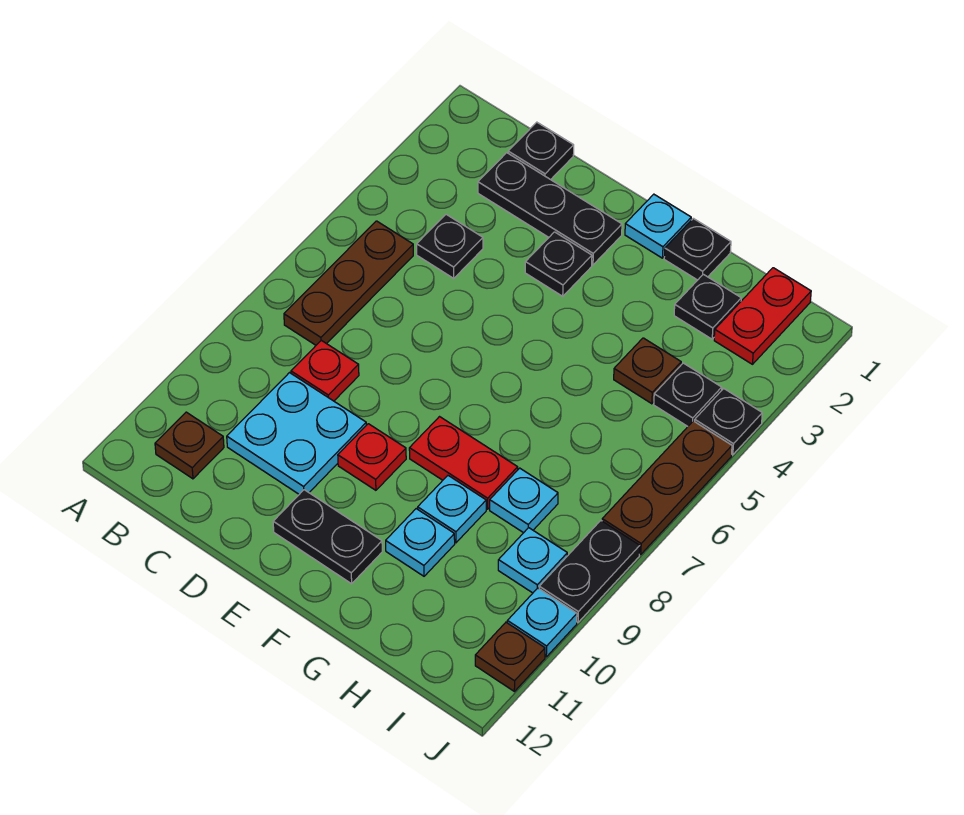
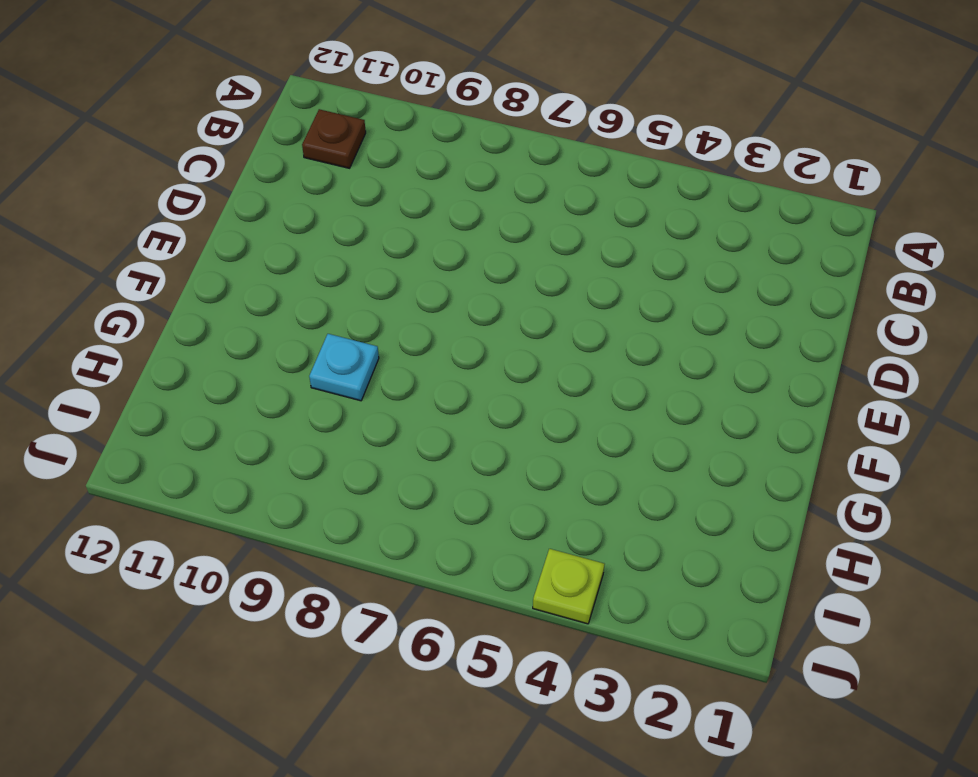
lime plate J4 level 1 -> black plate J4 level 1
none -> brown plate B5:B7 level 1
none -> black plate C1 level 1
none -> black plate C2:E2 level 1

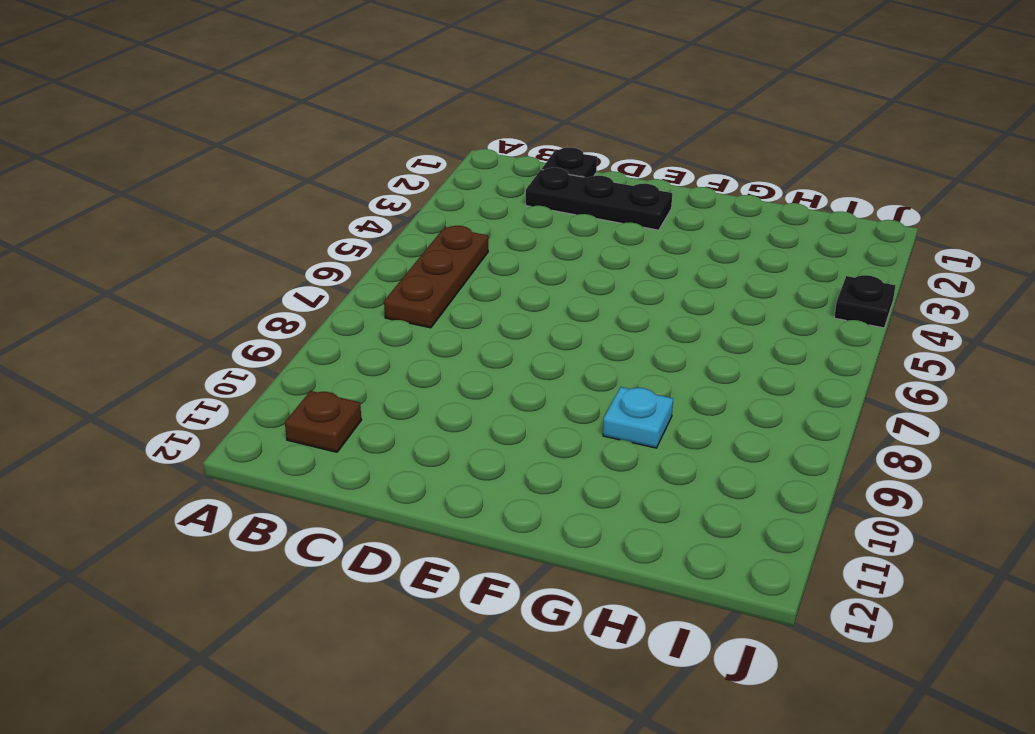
none -> black plate C4 level 1
none -> red plate C8 level 1
none -> cyan plate C9:D10 level 1

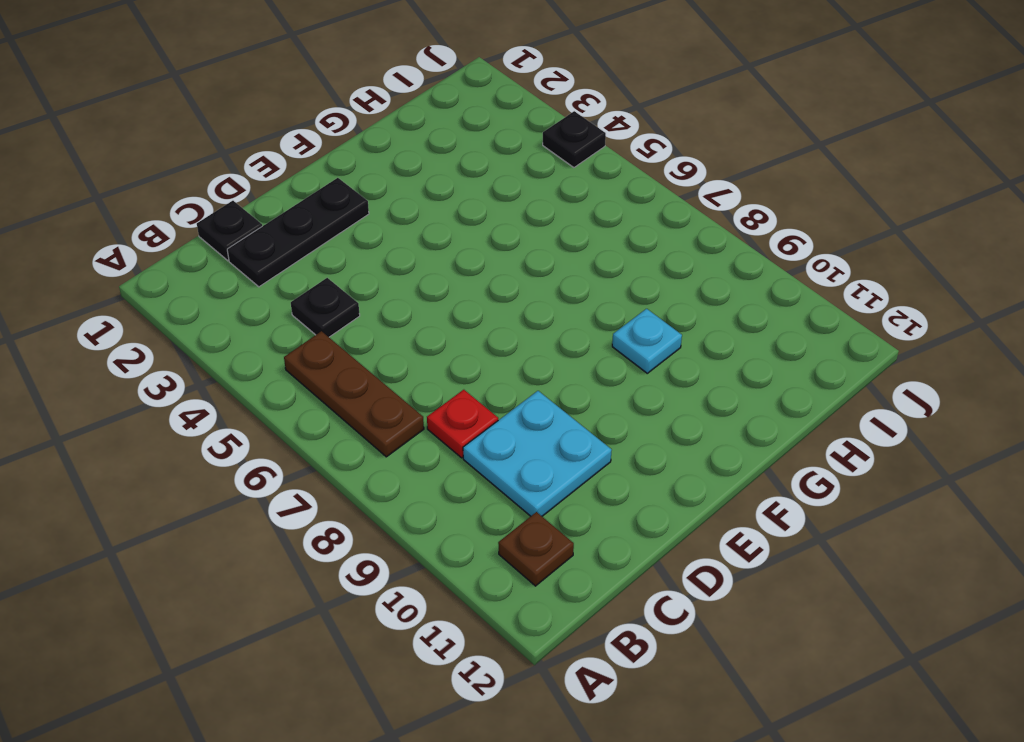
none -> black plate E3 level 1
none -> red plate E9 level 1
none -> black plate E11:F11 level 1

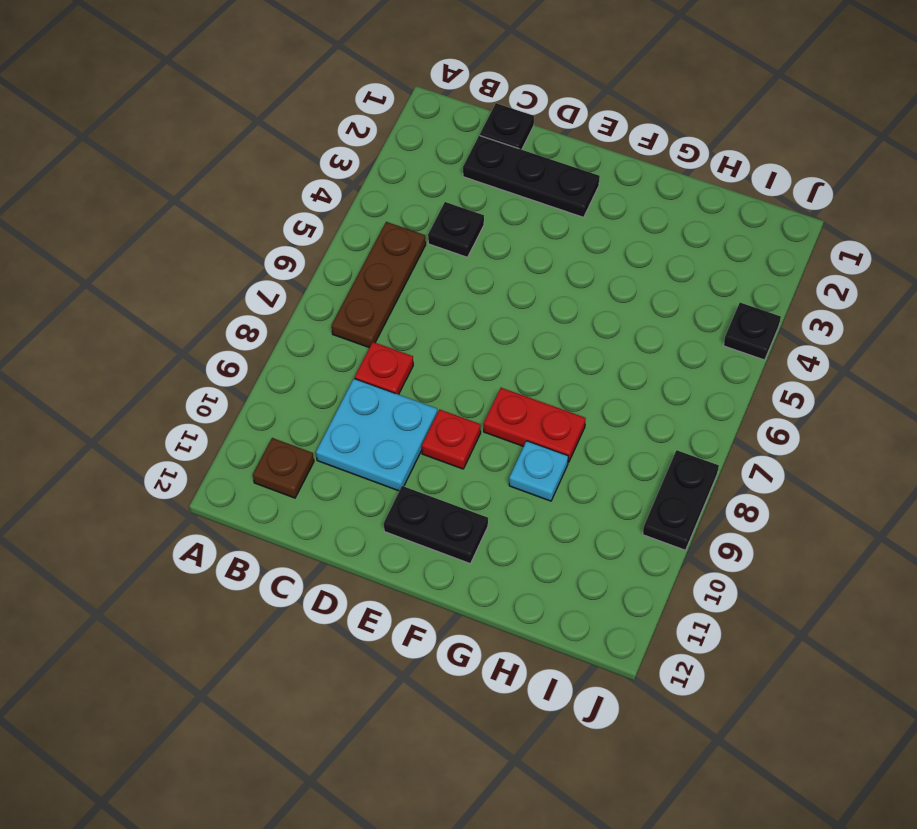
none -> black plate E3 level 1
none -> cyan plate F1 level 1
none -> black plate G1 level 1

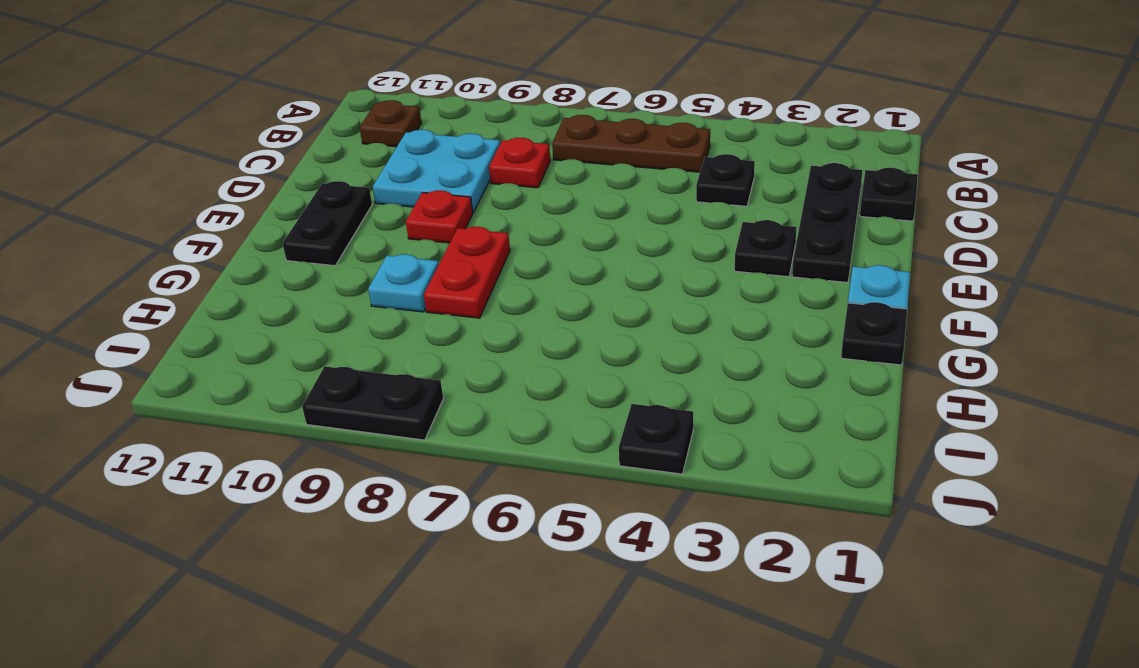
none -> cyan plate G10 level 1
none -> black plate H2 level 1
none -> brown plate H4 level 1

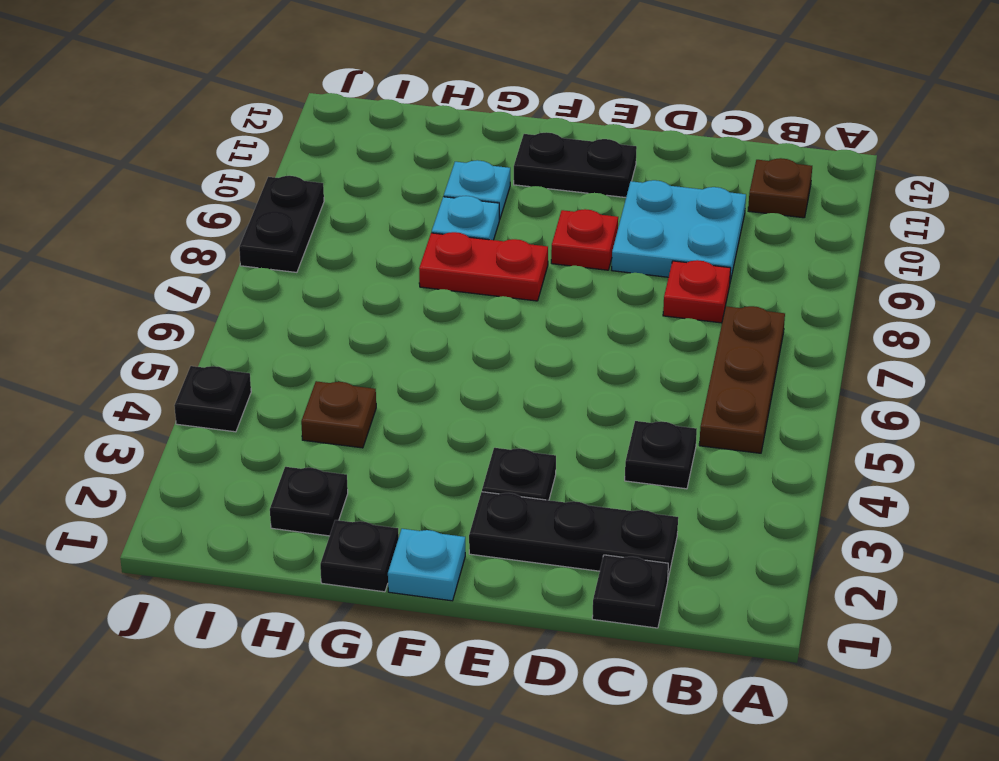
none -> cyan plate H8 level 1
none -> red plate I1:I2 level 1
none -> black plate I4 level 1

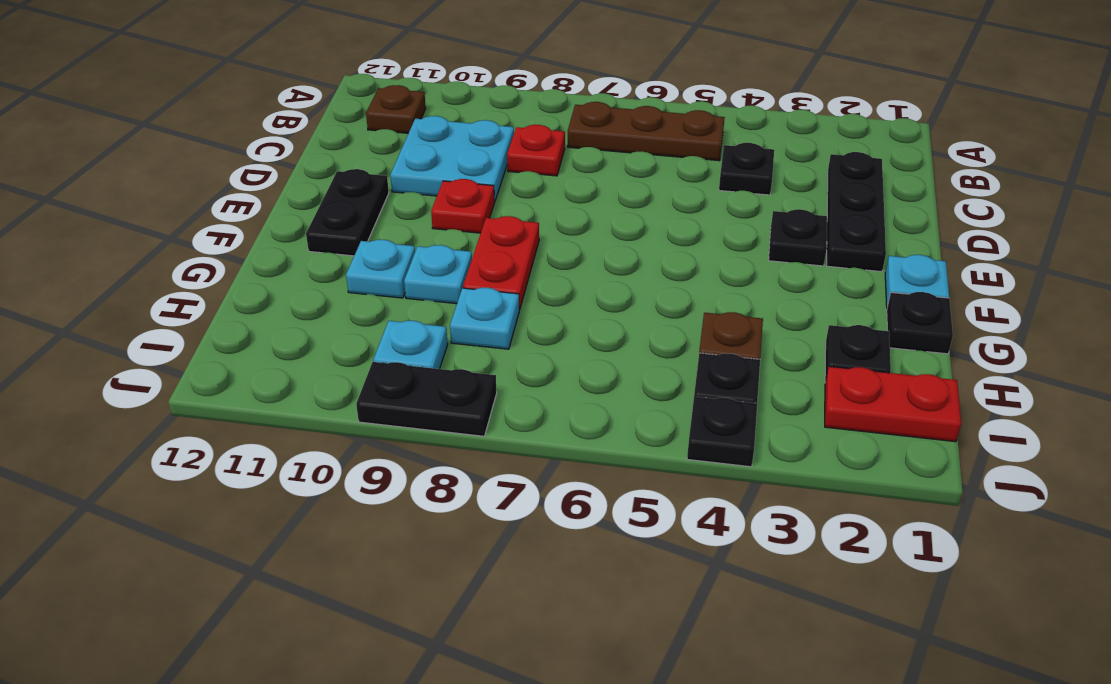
none -> black plate C1 level 1
none -> brown plate J5:J7 level 1
none -> cyan plate J10 level 1

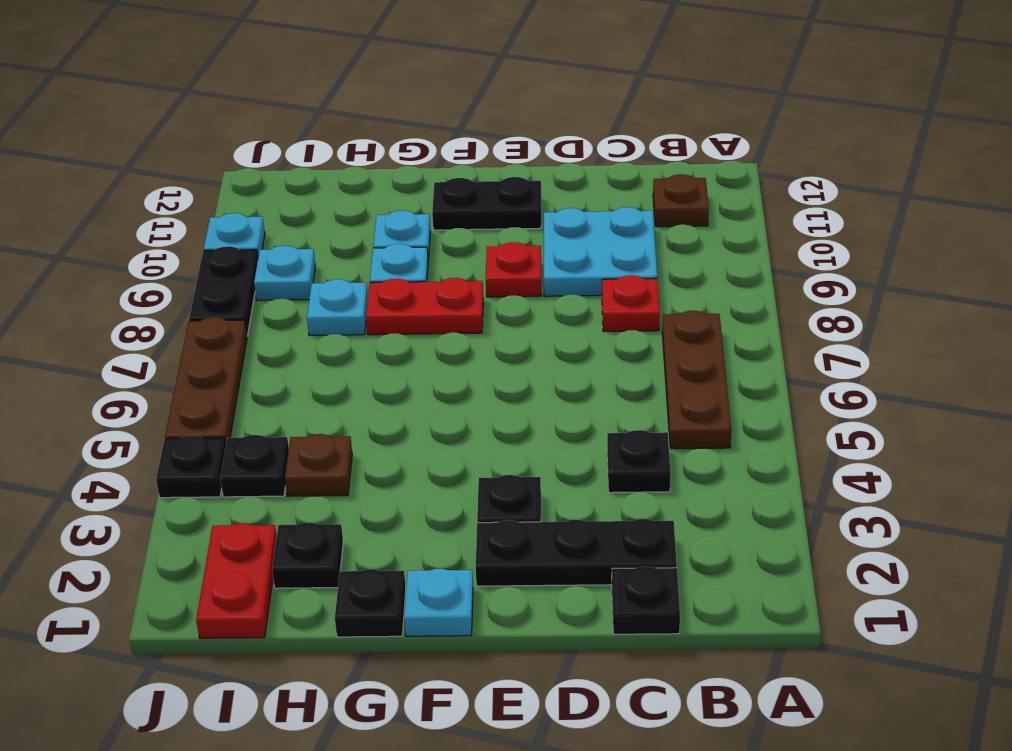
none -> brown plate J11 level 1

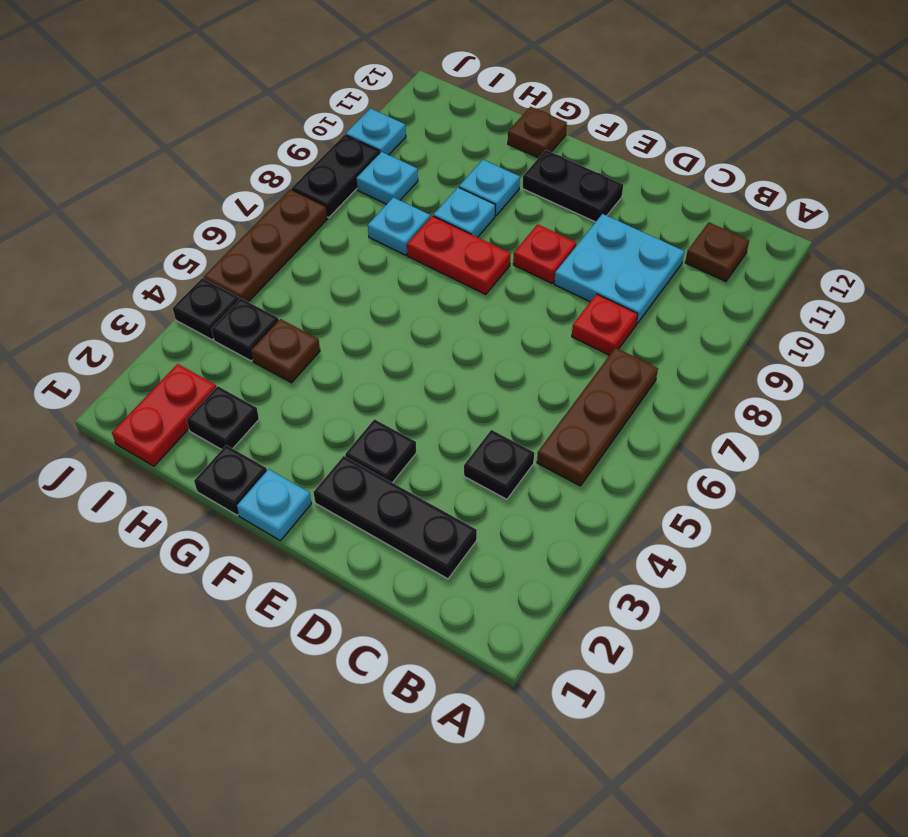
brown plate G12 level 1 -> brown plate J11 level 1
none -> black plate C1 level 1

